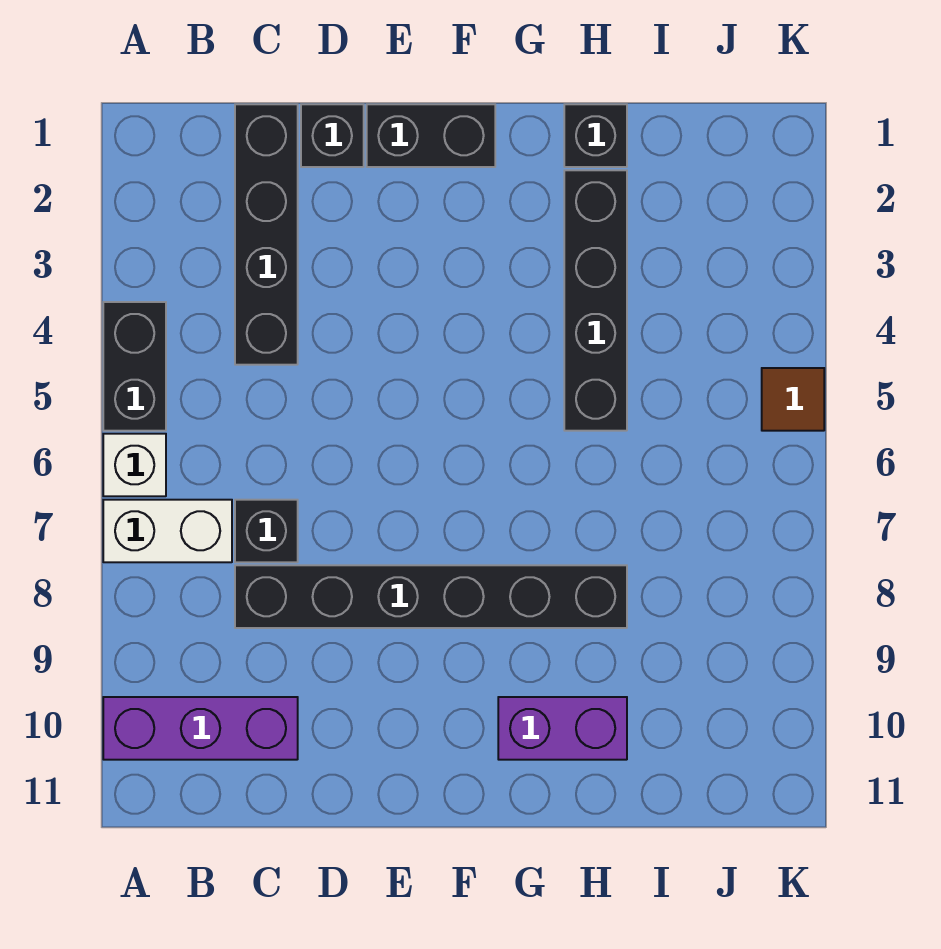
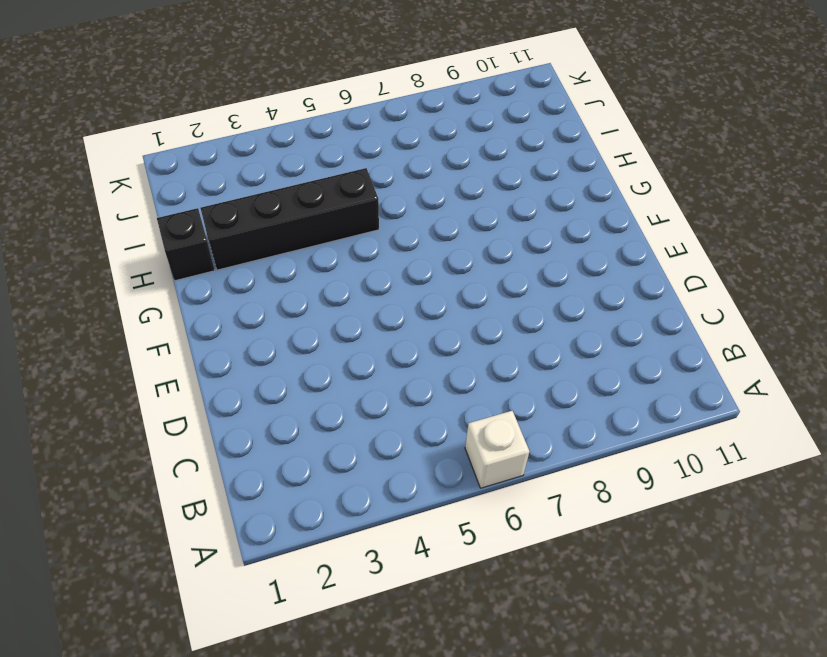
none -> black brick A4:A5 level 1
none -> white brick A7:B7 level 1
none -> purple brick A10:C10 level 1

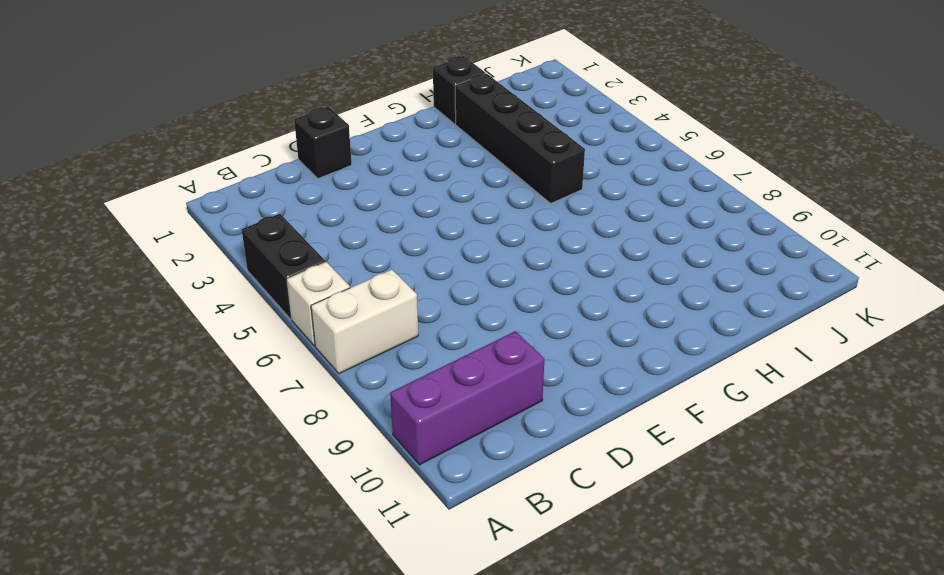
none -> black brick C1:C4 level 1
none -> black brick C7 level 1
none -> black brick C8:H8 level 1

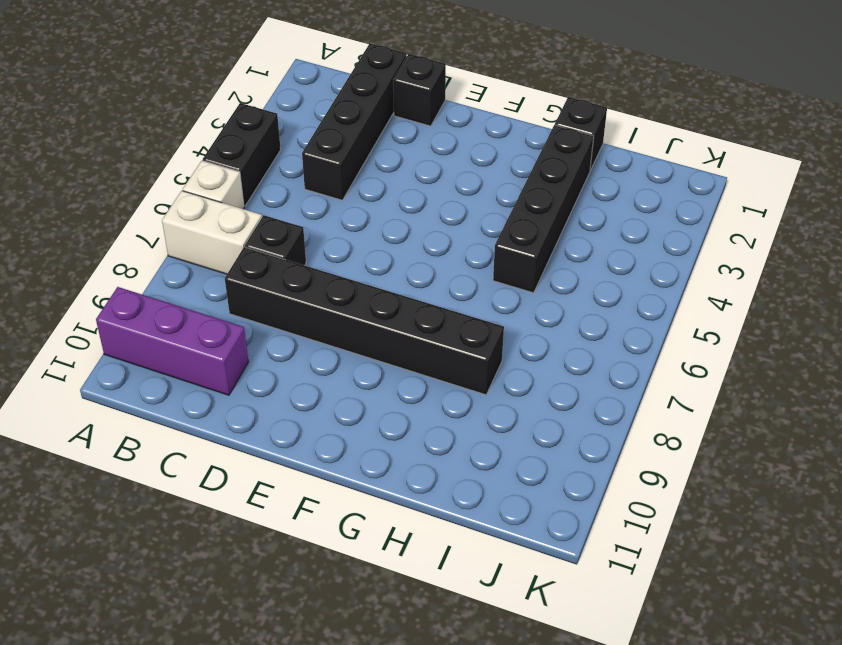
none -> black brick E1:F1 level 1
none -> purple brick G10:H10 level 1
none -> brown tile K5 level 1

